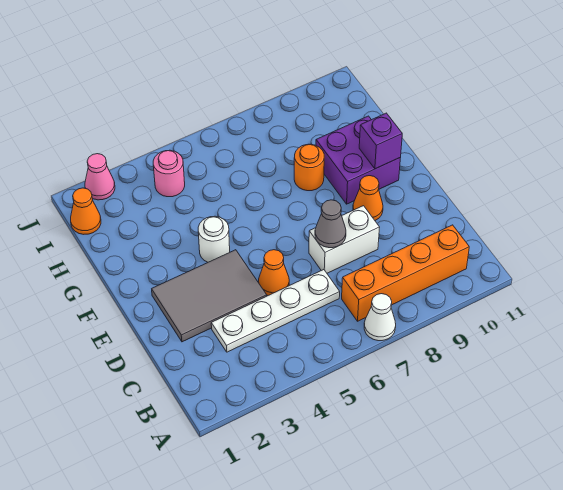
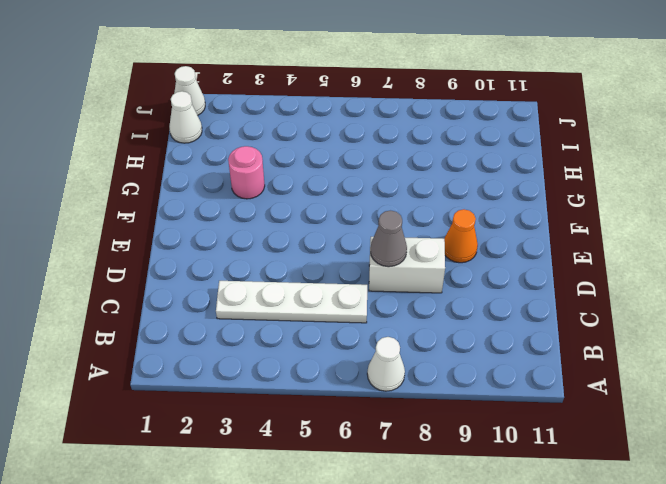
pink round brick G3 level 1 -> pink round brick I4 level 1
white cone I1 level 1 -> orange cone I1 level 1
white cone J1 level 1 -> none
none -> orange brick B7:B10 level 1
none -> grey tile D2:E4 level 1
none -> orange cone D5 level 1

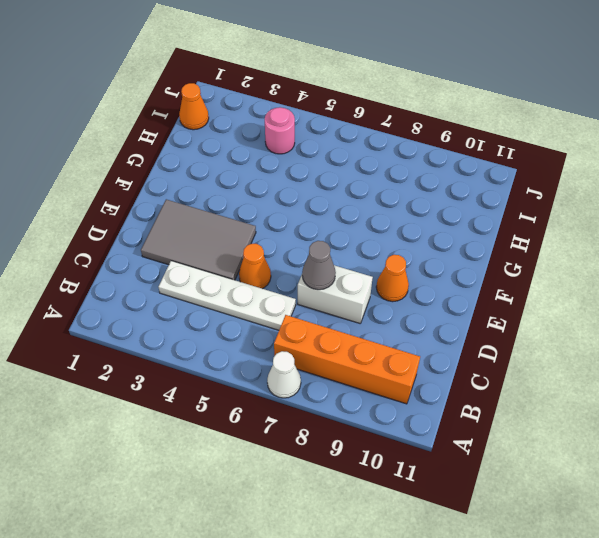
none -> white round brick F4 level 1
none -> purple brick F9:G10 level 1
none -> orange round brick G8 level 1

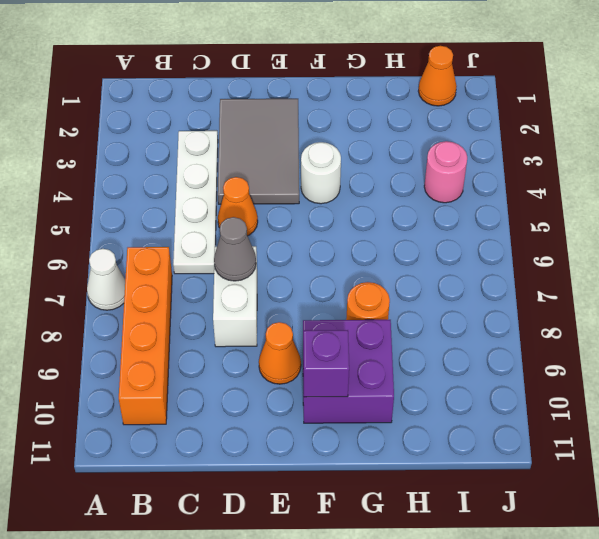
none -> pink cone J2 level 1

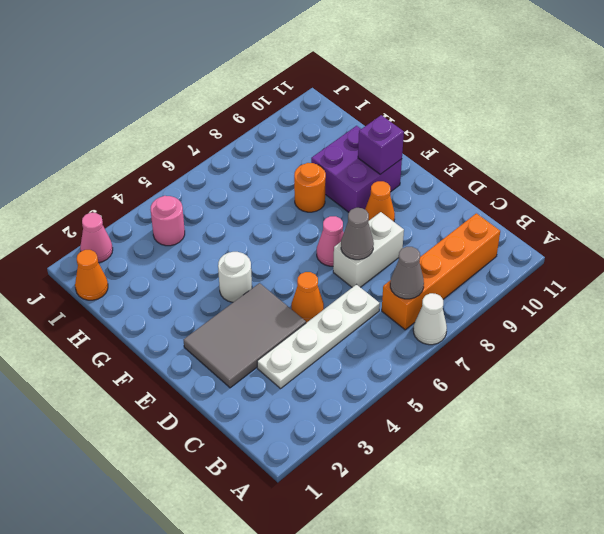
grey cone B7 level 2 -> none
pink cone E7 level 1 -> none

